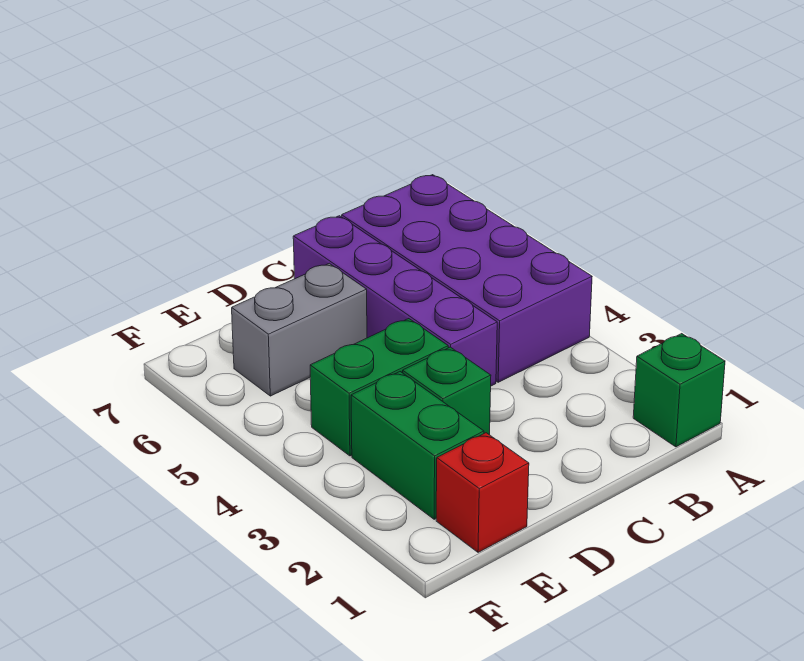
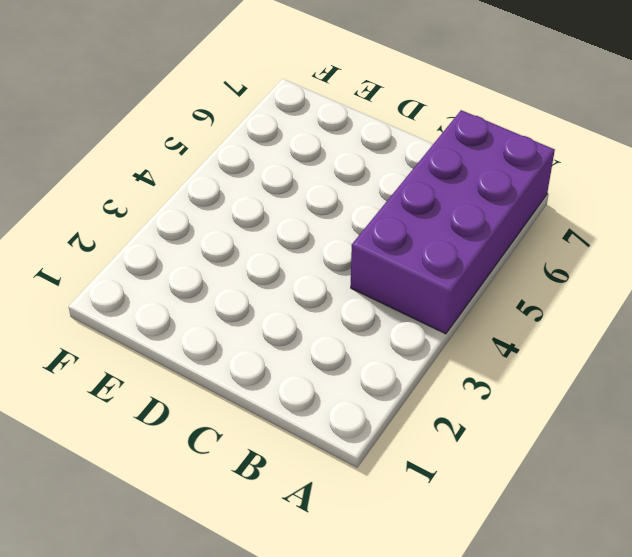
none -> green brick A1 level 1
none -> purple brick C4:C7 level 1

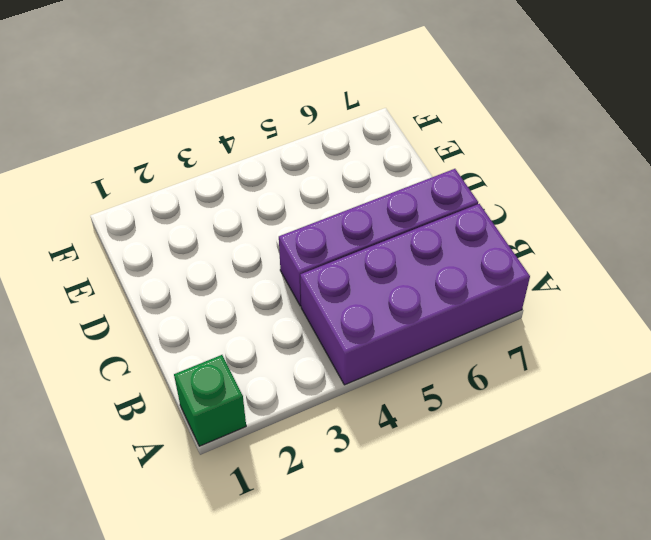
none -> green brick D3 level 1
none -> green brick D4:E4 level 1

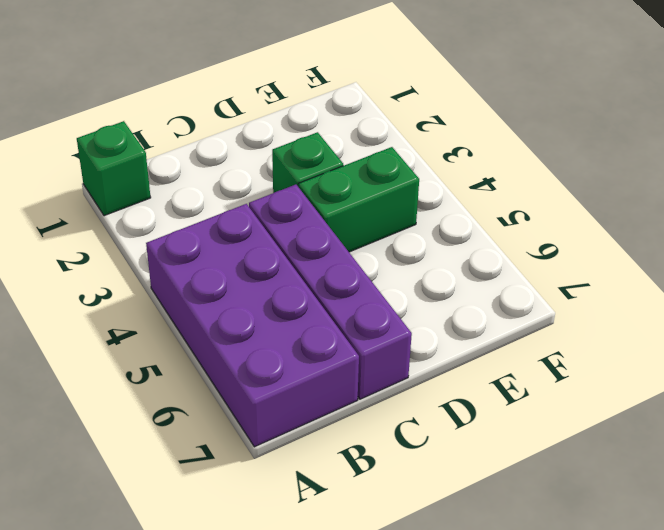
none -> grey brick D6:E6 level 1
none -> red brick E1 level 1

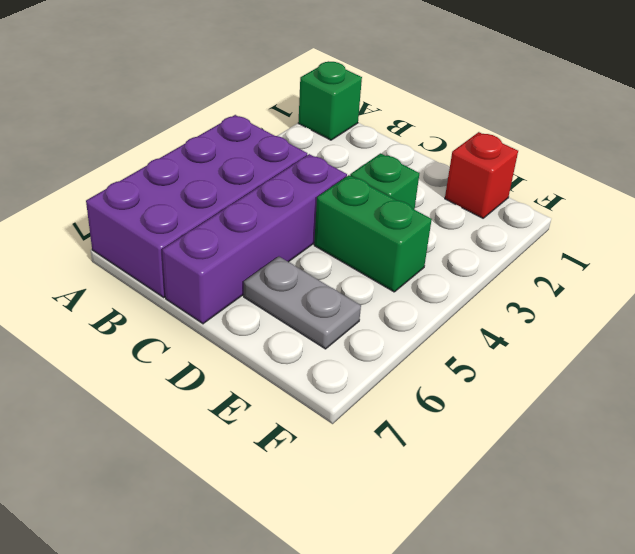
grey plate D6:E6 level 1 -> grey brick D6:E6 level 1
none -> green brick E2:E3 level 1

